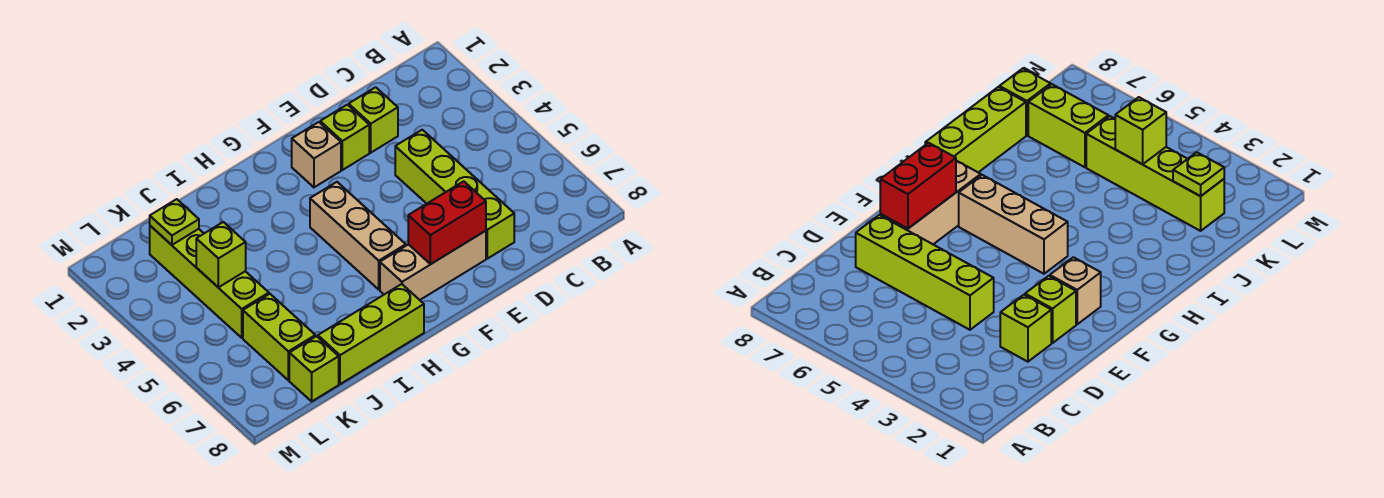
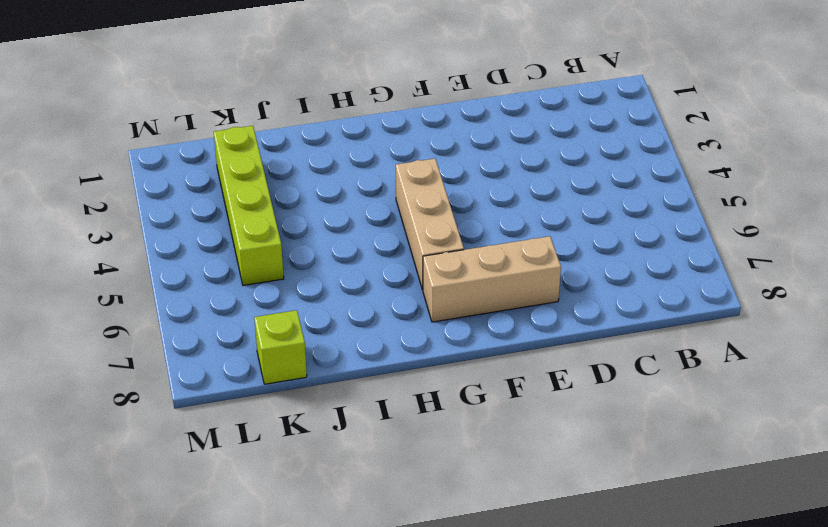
none -> lime brick D2 level 1
none -> lime brick D4:D7 level 1
none -> lime brick E2 level 1

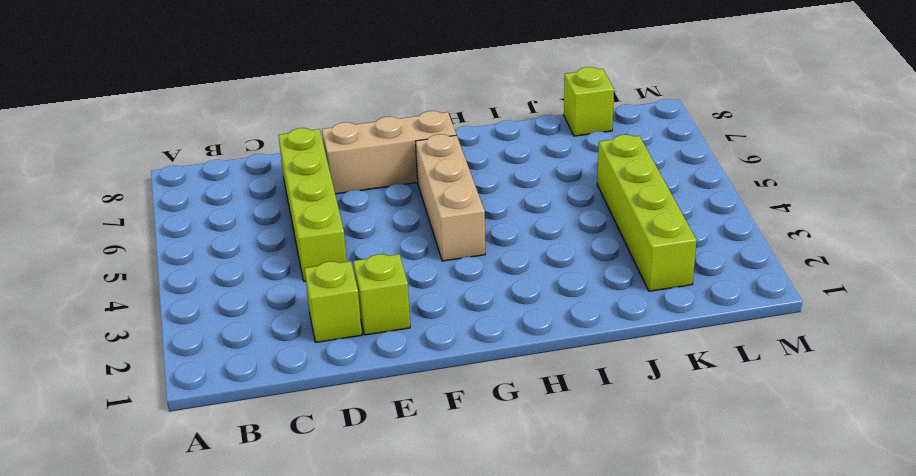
none -> tan brick F2 level 1
none -> lime brick H8:J8 level 1
none -> lime brick K6:K7 level 1

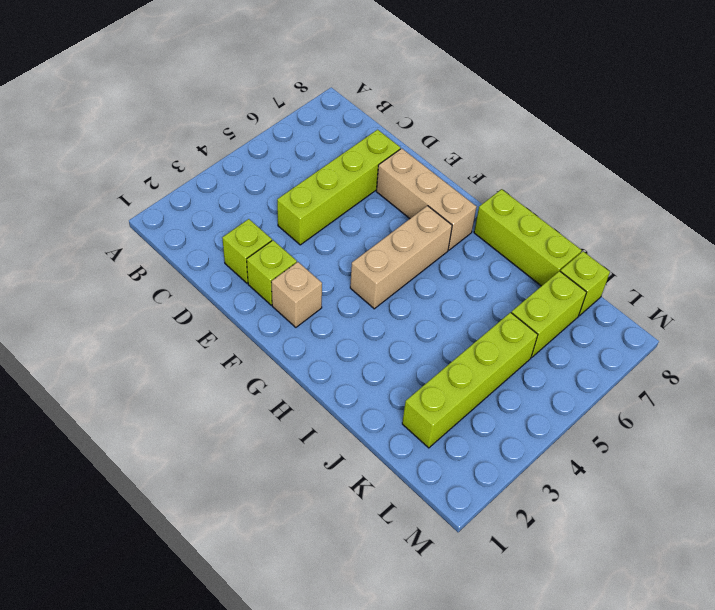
none -> red brick E7:F7 level 2
none -> lime plate K2 level 2
none -> lime brick K4 level 2

